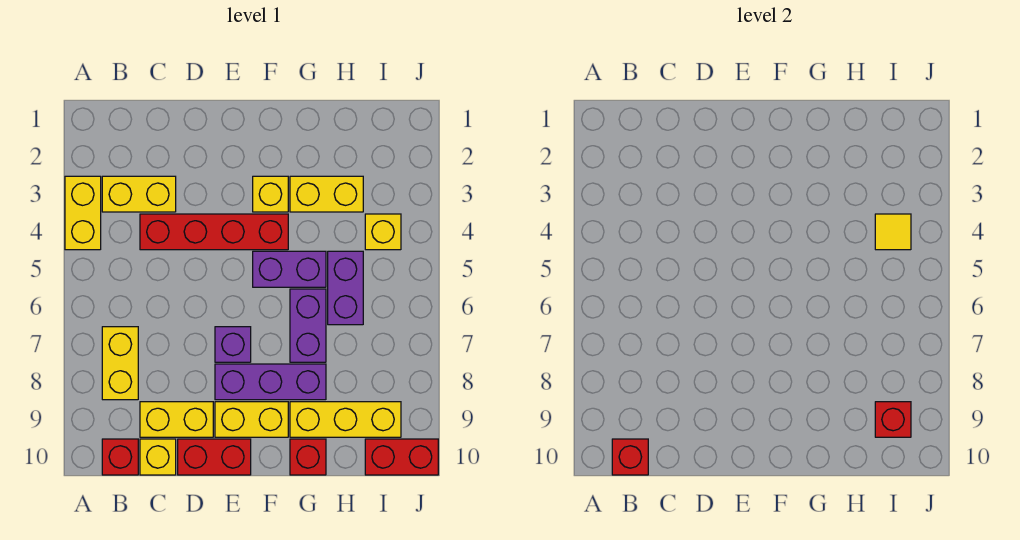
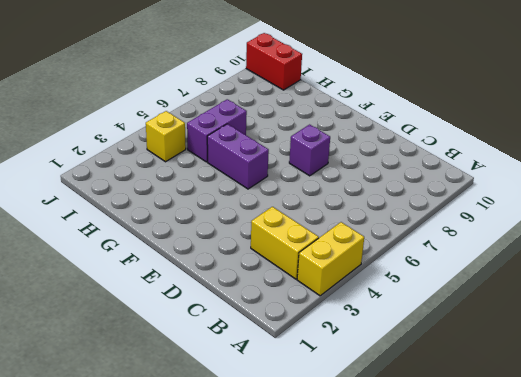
none -> yellow brick B7:B8 level 1
none -> red brick B10 level 1
none -> red brick C4:F4 level 1

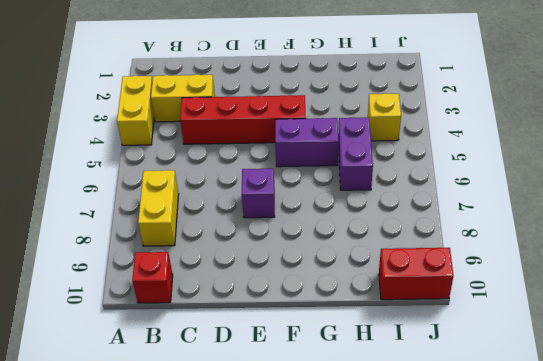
none -> yellow brick C9:D9 level 1
none -> yellow brick C10 level 1
none -> red brick D10:E10 level 1

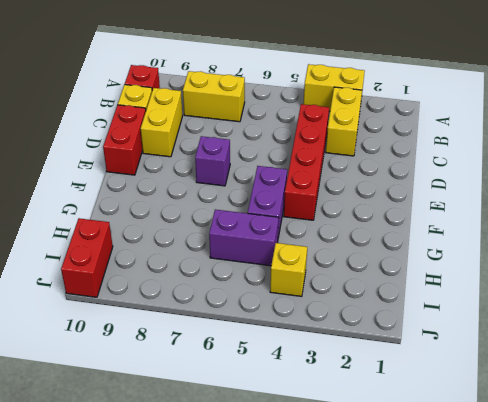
none -> purple brick E8:G8 level 1
none -> yellow brick E9:F9 level 1
none -> yellow brick F3 level 1

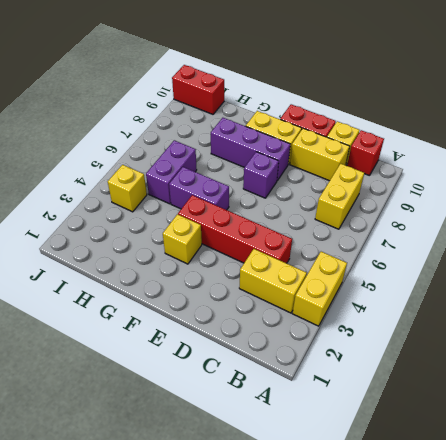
none -> yellow brick G3:H3 level 1
none -> purple brick G6:G7 level 1
none -> yellow brick G9:I9 level 1

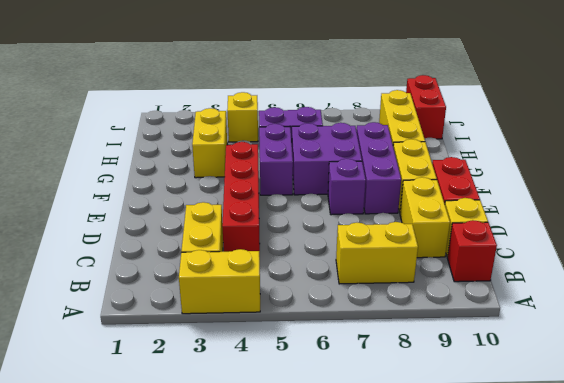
purple brick F6:G7 level 1 -> purple brick G6:G7 level 1
none -> yellow brick F3 level 1
none -> red brick G10 level 1
none -> red brick B10 level 2

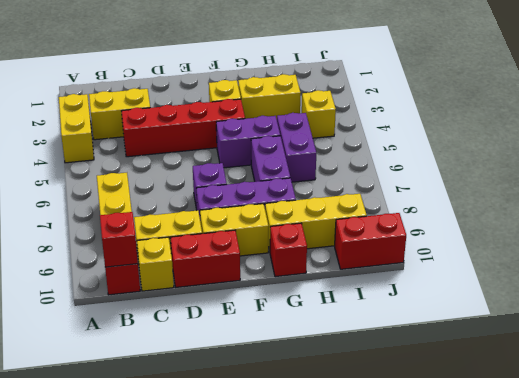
none -> yellow tile I4 level 2
none -> red brick I9 level 2

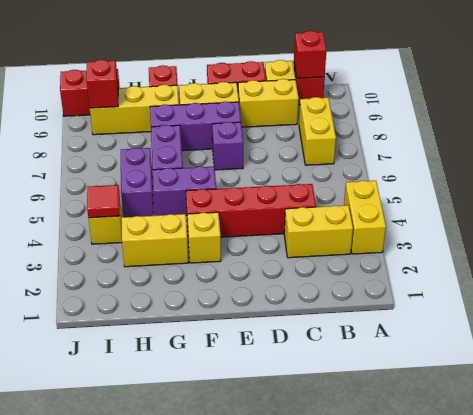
red tile I4 level 2 -> yellow tile I4 level 2

